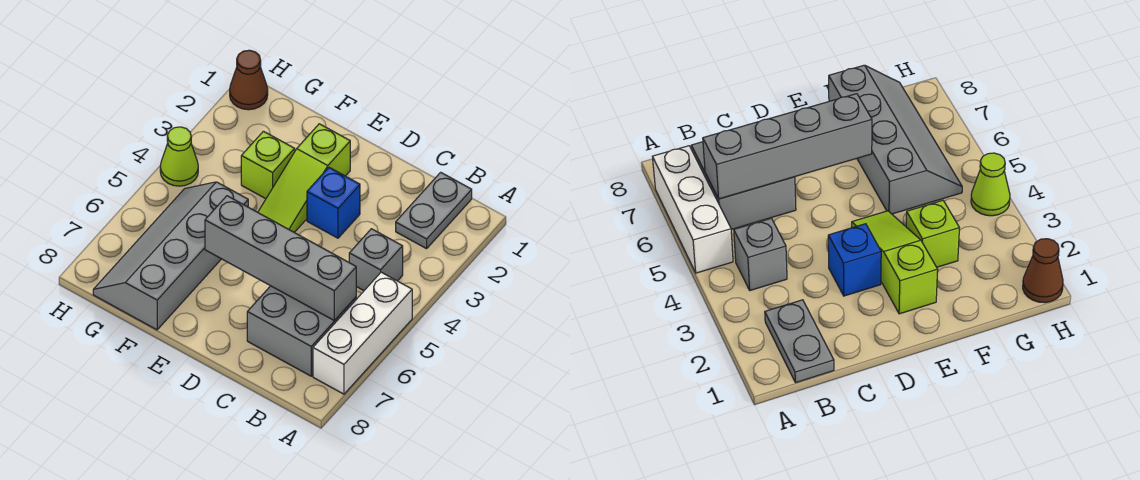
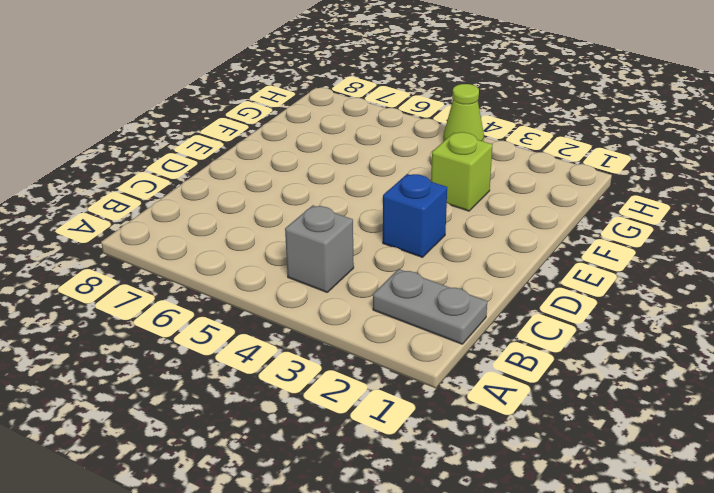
none -> white brick A5:A7 level 1
none -> grey brick B6:C7 level 1

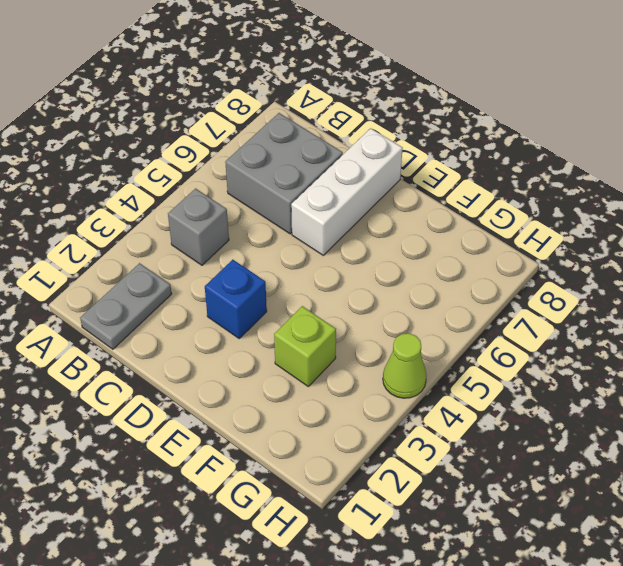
white brick D6:D8 level 1 -> white brick A5:A7 level 1
none -> lime slope E2:E4 level 1 top 2
none -> grey slope F5:G8 level 1 top F

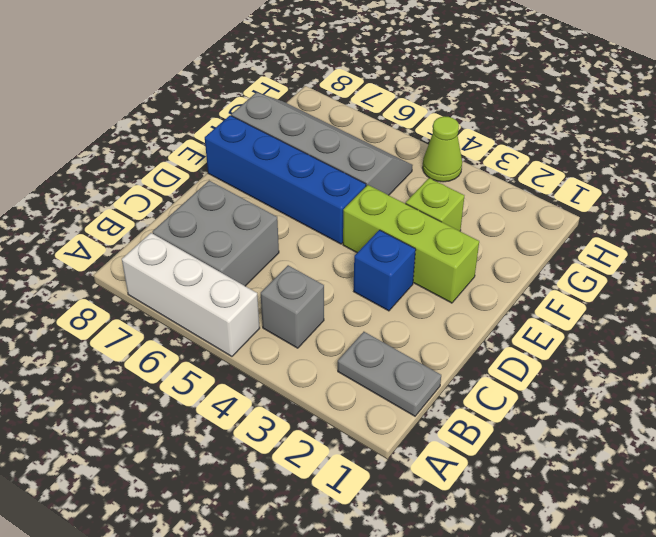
lime brick E2:E4 level 1 -> lime slope E2:E4 level 1 top 2
blue brick E5:E8 level 1 -> none
none -> brown cone H1 level 1
none -> grey brick B6:E6 level 2

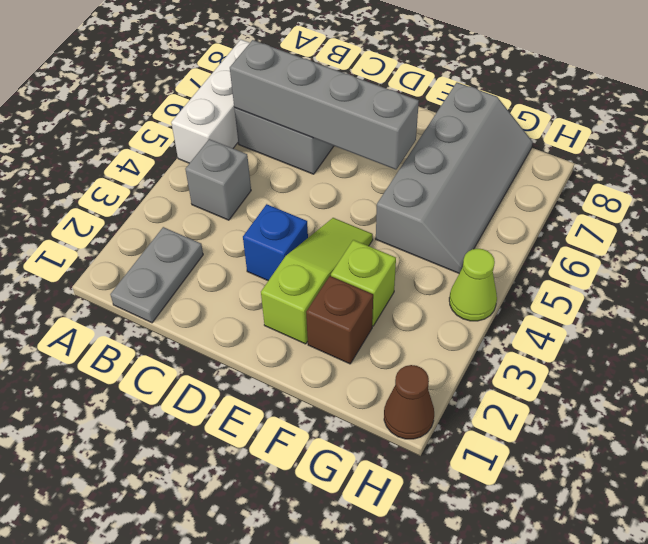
brown brick F2 level 1 -> none

